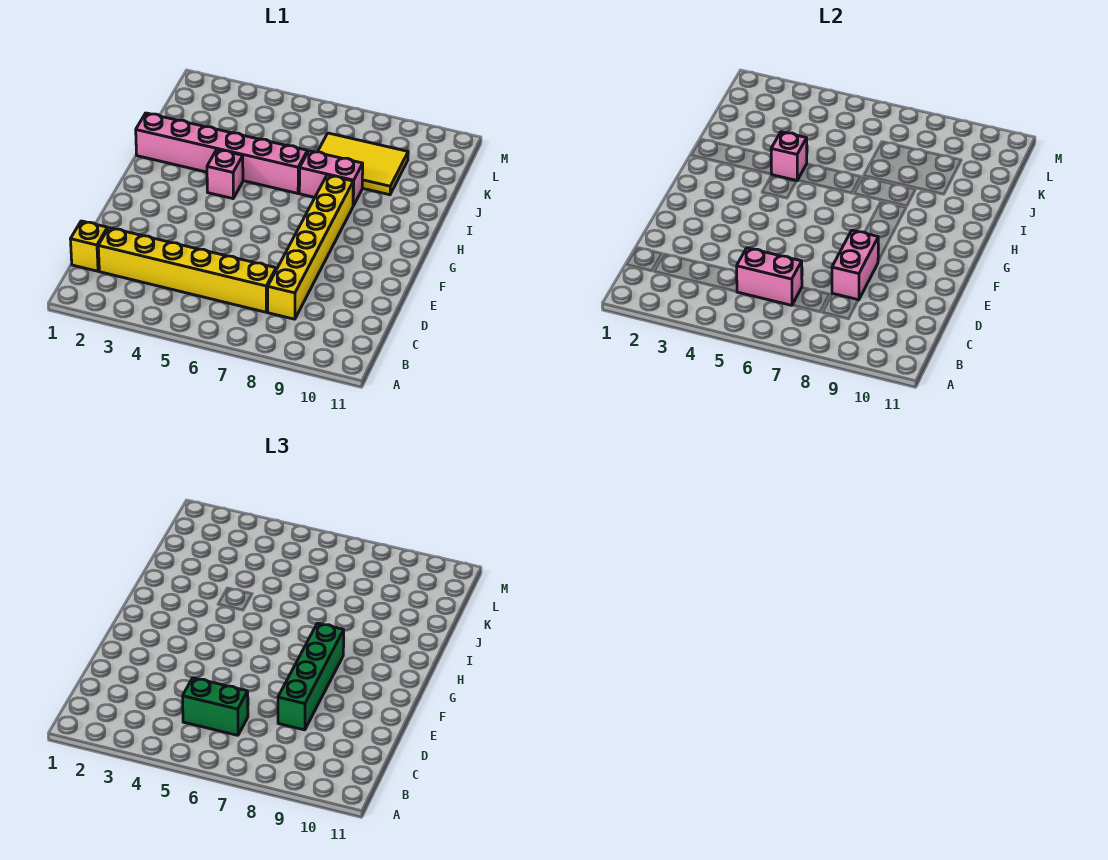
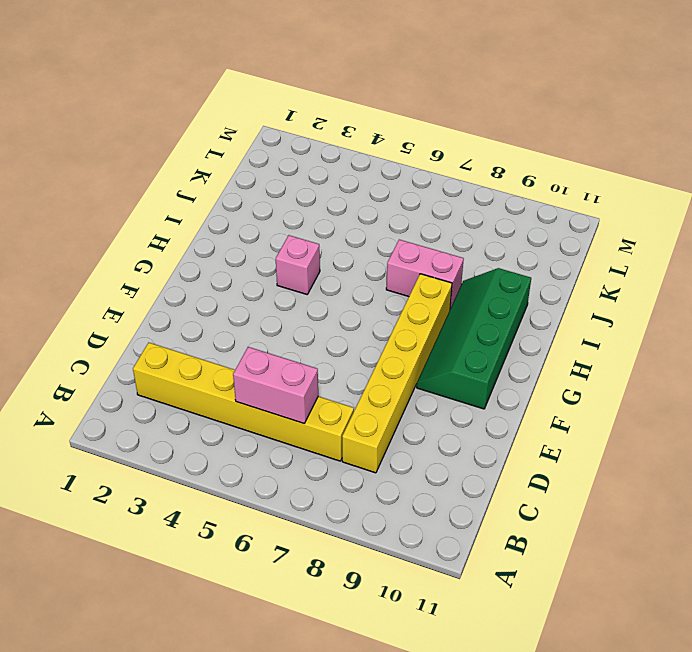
green slope F9:I10 level 1 top 10 -> none
none -> yellow brick C1 level 1
none -> pink brick I1:I6 level 1
none -> yellow tile J7:K9 level 1

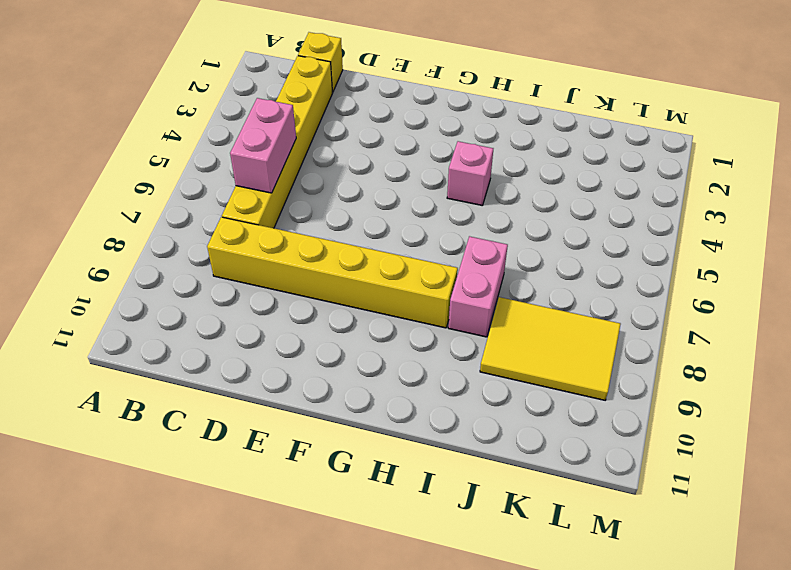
yellow tile J8:L9 level 1 -> yellow tile J7:K9 level 1
none -> pink brick I1:I6 level 1
none -> pink brick D8:E8 level 2
none -> pink brick I4 level 2

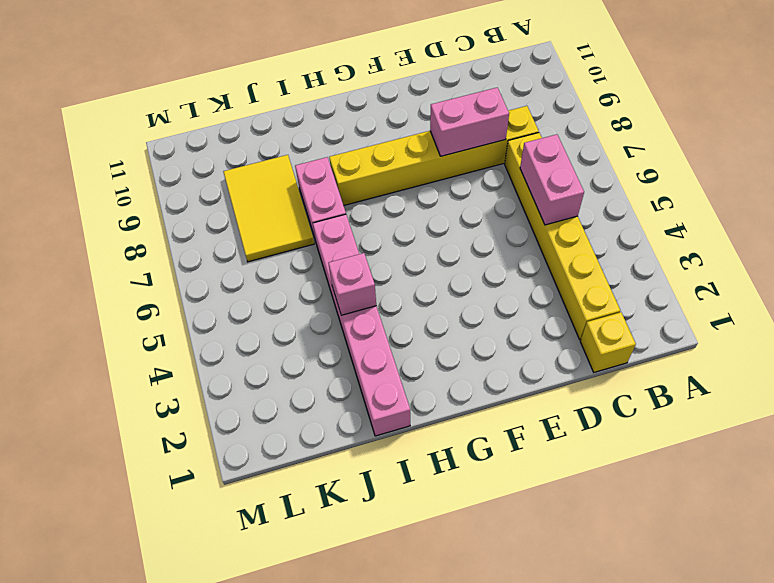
none -> pink brick H4 level 1
none -> green brick C5:C6 level 3
none -> green brick D8:G8 level 3

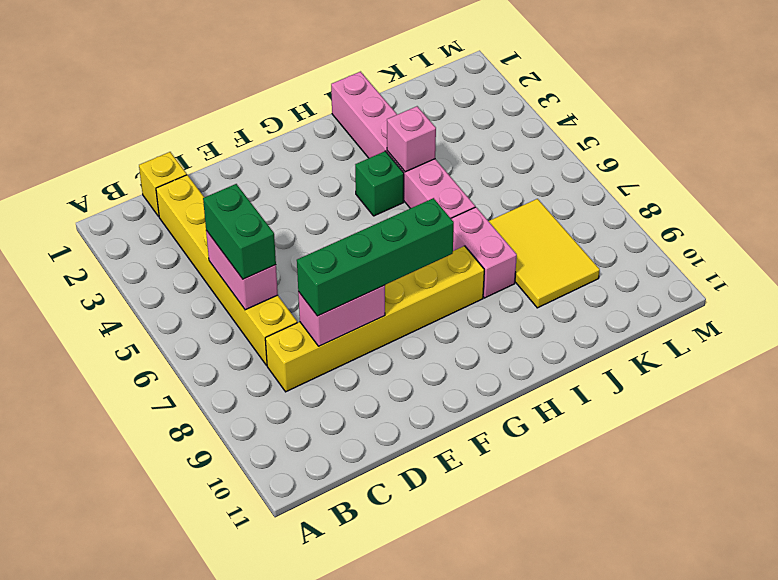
green brick H4 level 1 -> pink brick H4 level 1

